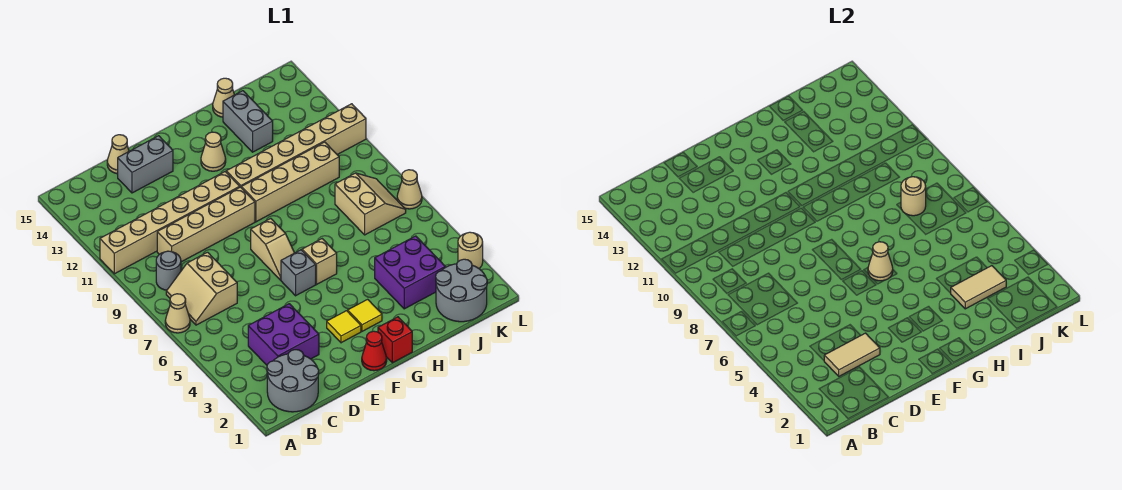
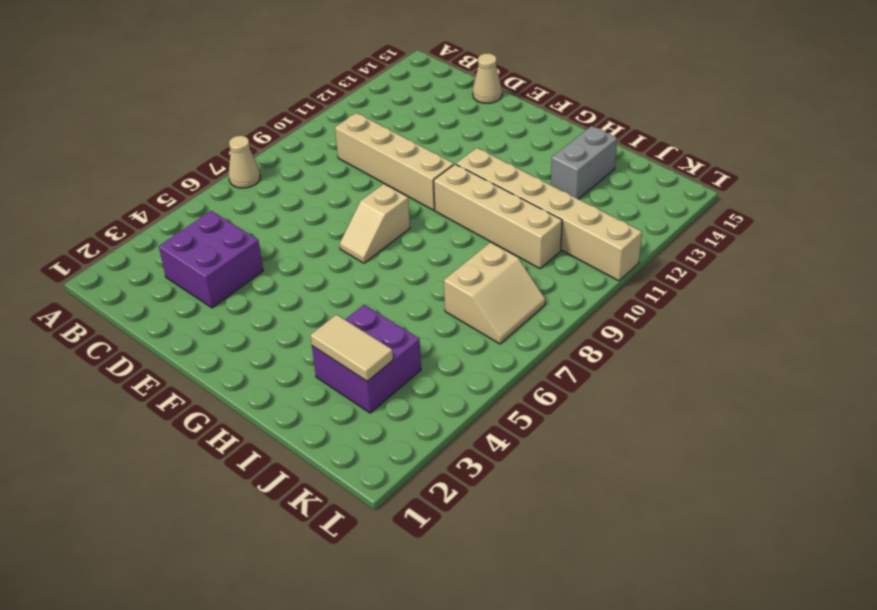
none -> tan brick A11:F11 level 1
none -> grey round brick B1:C2 level 1
none -> tan slope B7:C8 level 1 top C
none -> grey round brick B9 level 1

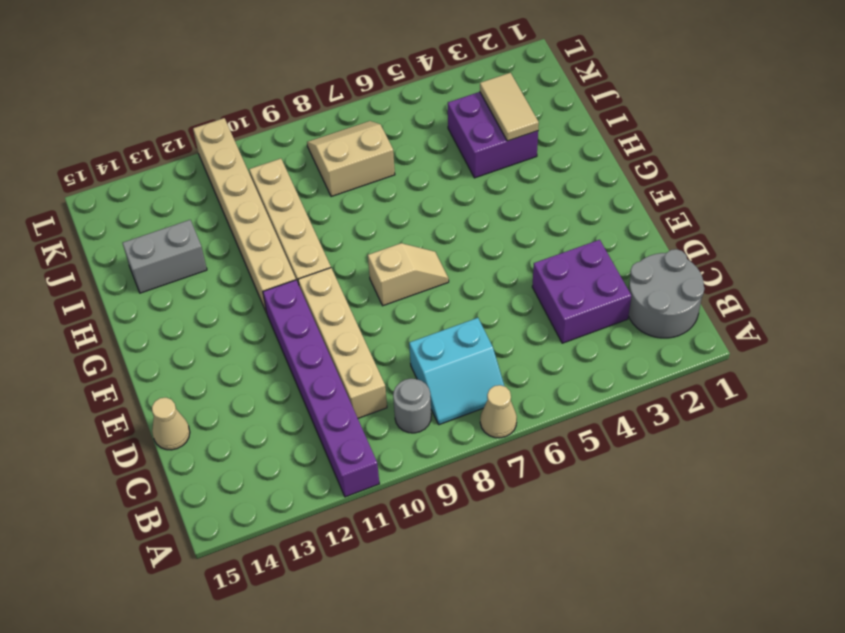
purple brick A11:F11 level 1 -> tan brick A11:F11 level 1
cyan slope B7:C8 level 1 top C -> tan slope B7:C8 level 1 top C
none -> grey brick D14:E14 level 1
none -> red cone F1 level 1
none -> yellow tile F3 level 1
none -> grey brick F6 level 1

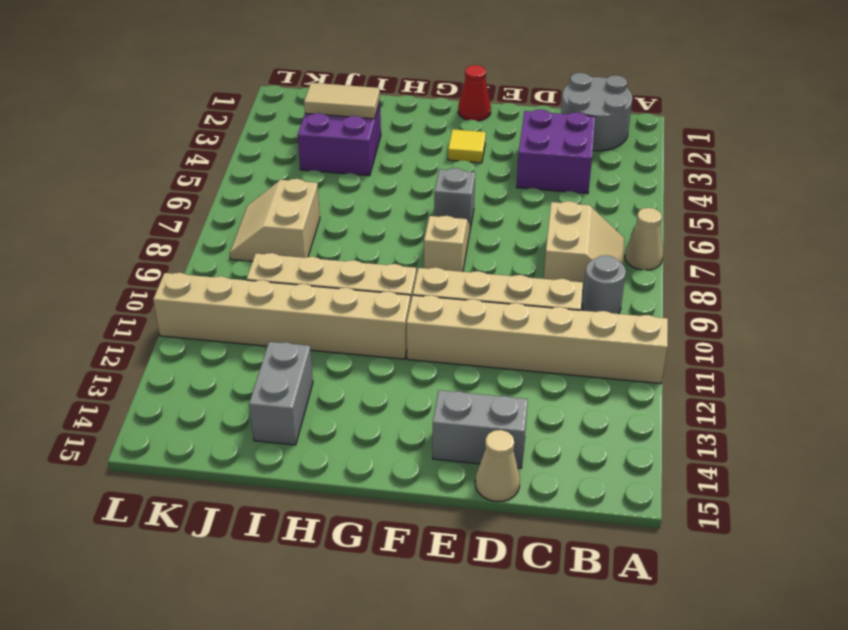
none -> red brick G1 level 1
none -> yellow tile G3 level 1
none -> tan brick G6 level 1
none -> tan cone G13 level 1

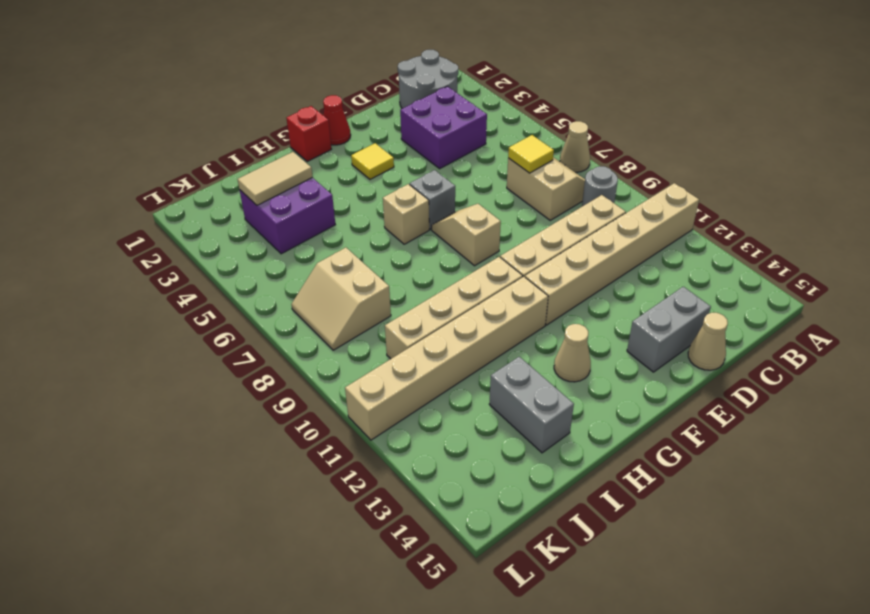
yellow tile C7 level 2 -> yellow tile G3 level 1
none -> tan cone I15 level 1
none -> grey round brick J1:K2 level 1
none -> tan round brick L3 level 1
none -> tan cone L7 level 1

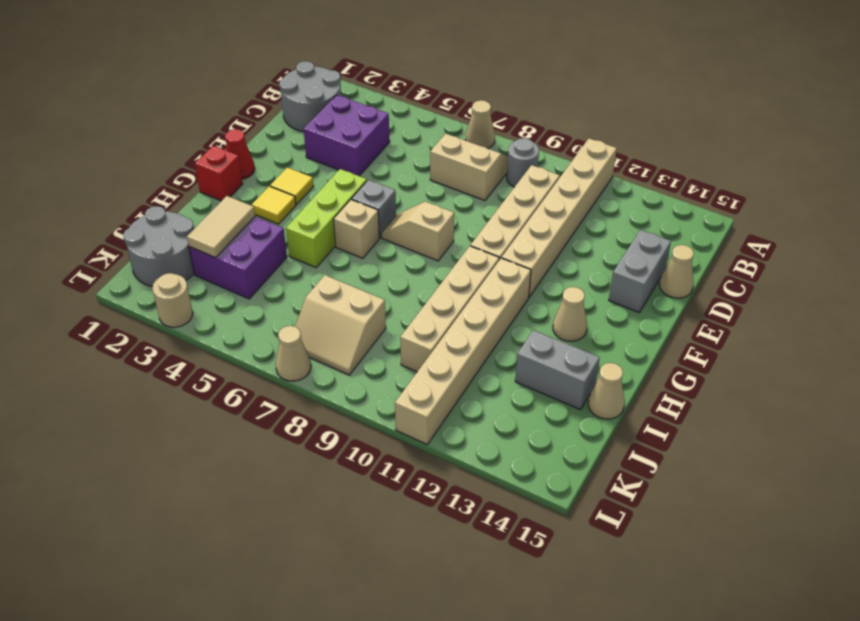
lime brick F5:H5 level 1 -> none
none -> tan tile C3:D3 level 2
none -> tan cone G6 level 2
none -> tan round brick J8 level 2

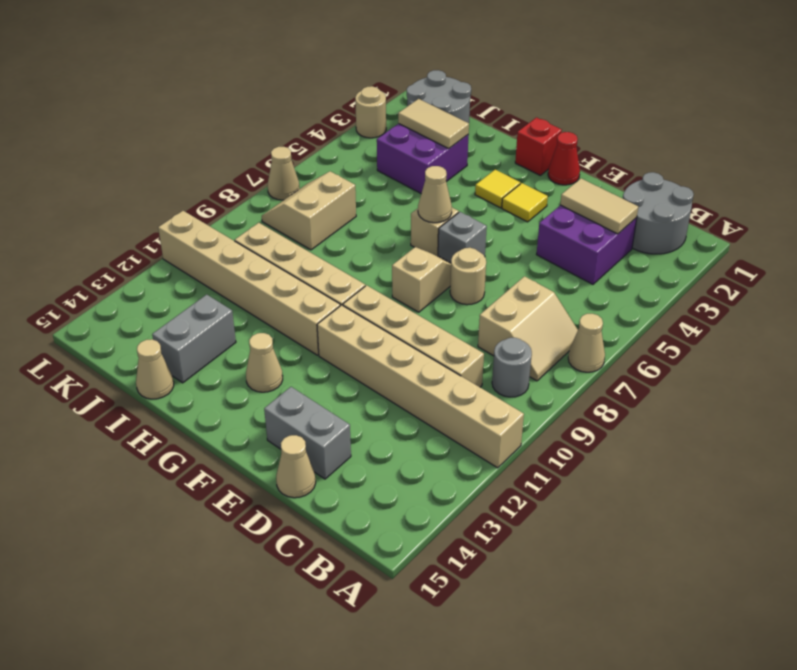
tan round brick E7 level 1 -> tan round brick J8 level 2

